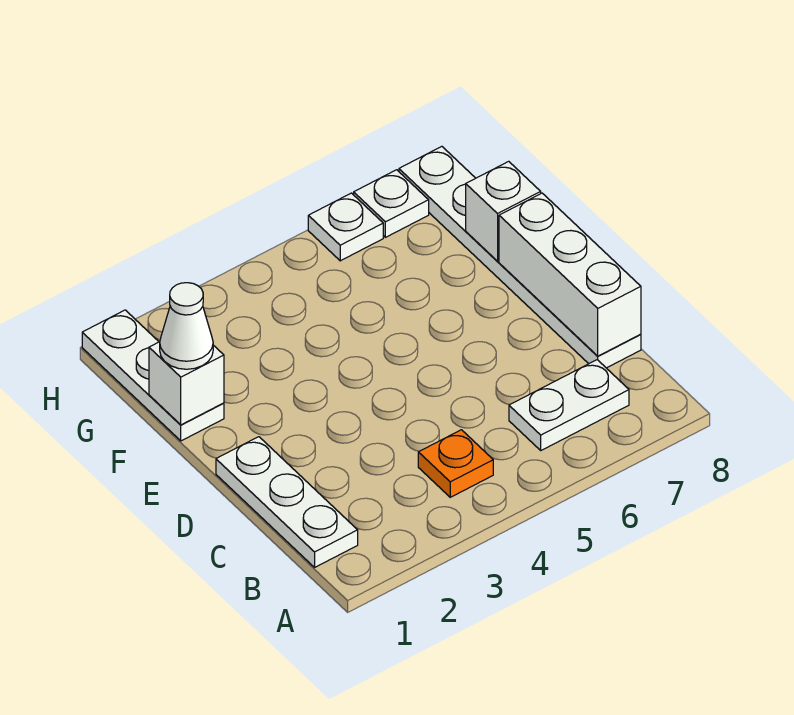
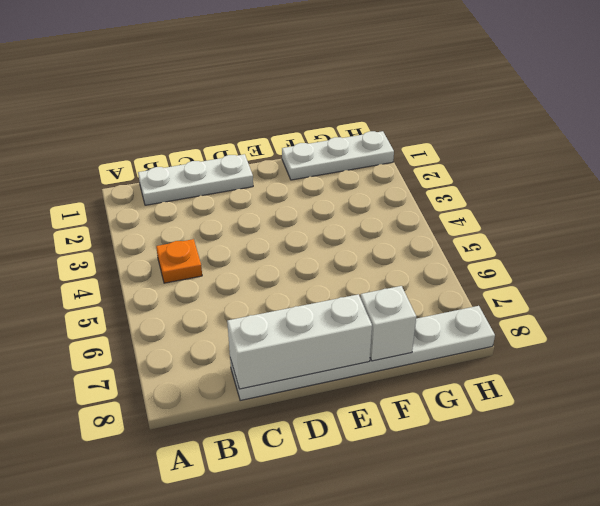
none -> white plate B6:B7 level 1
none -> white plate H6 level 1

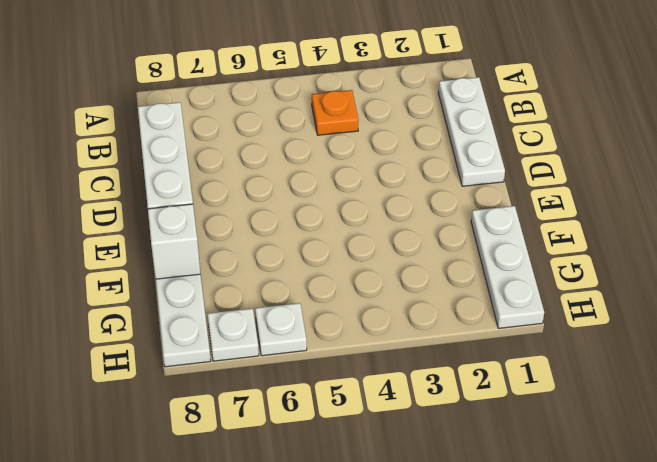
none -> white plate B6:B7 level 1
none -> white brick F1 level 2

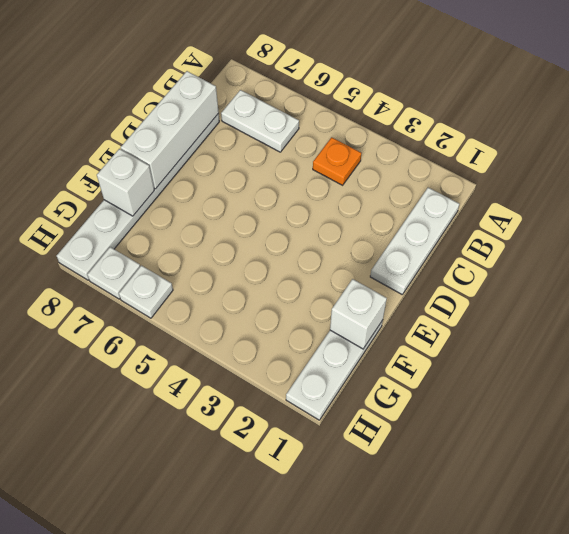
none -> white cone F1 level 3

